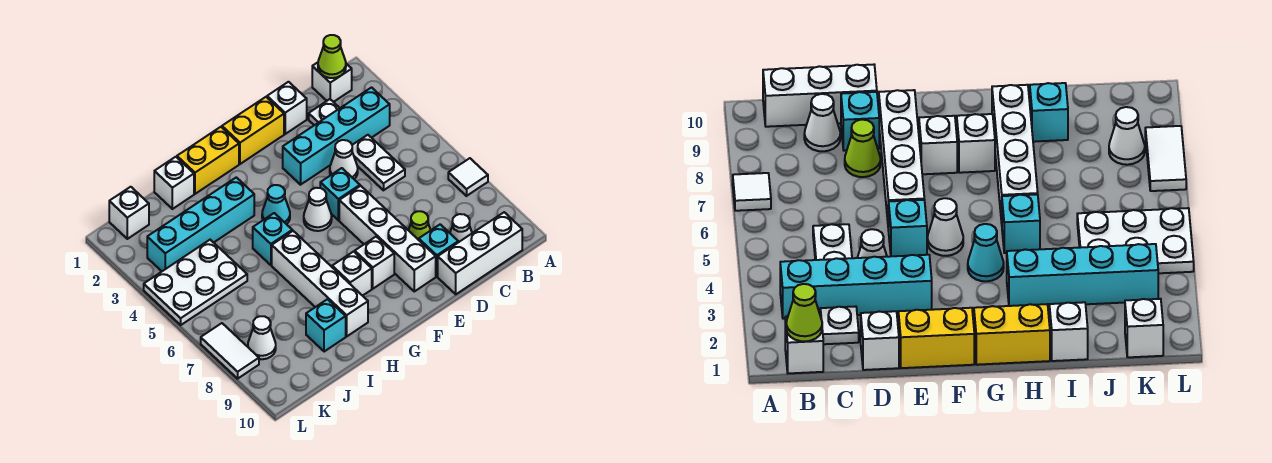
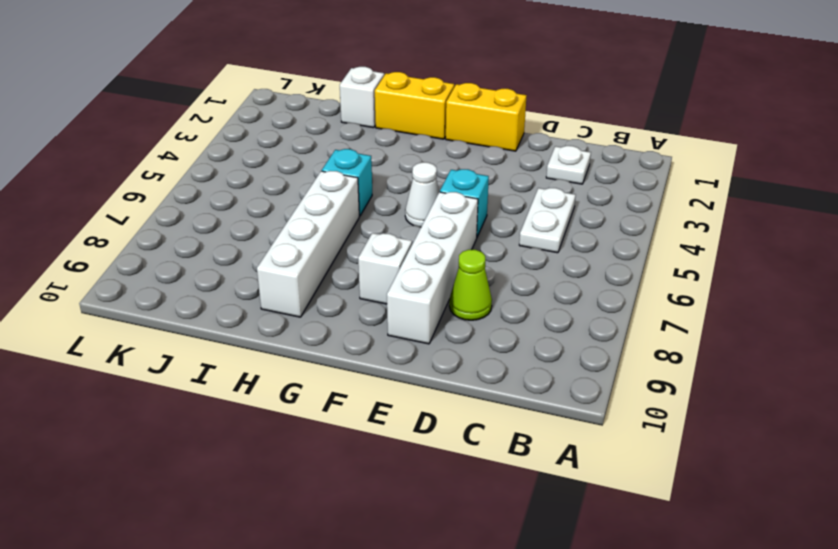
none -> white tile A7 level 1
none -> white brick B1 level 1
none -> cyan brick B3:E3 level 1

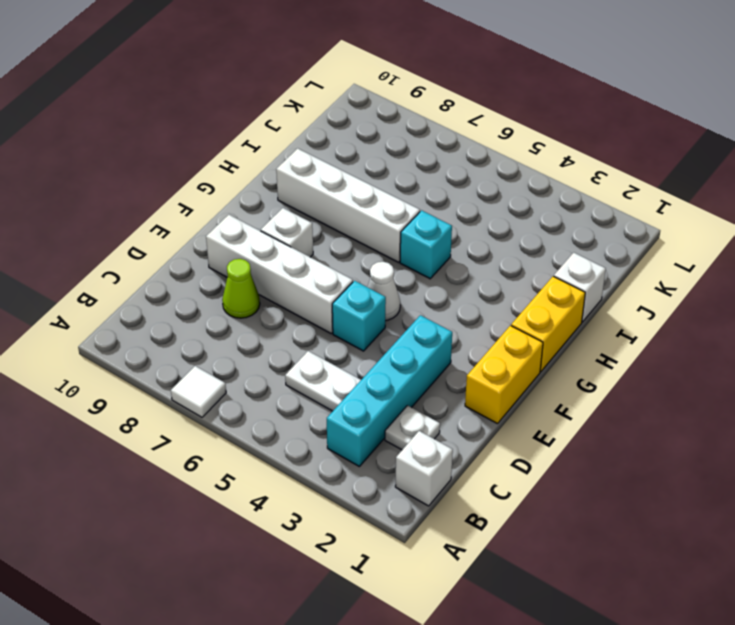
none -> white brick B10:D10 level 1
none -> white cone C9 level 1
none -> white brick D1 level 1

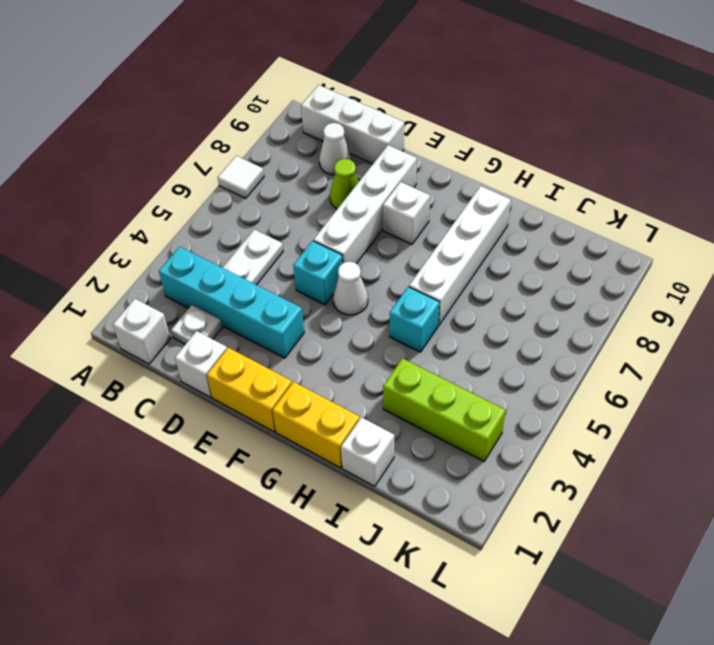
lime brick I3:K3 level 1 -> cyan brick H3:K3 level 1
none -> white cone D4 level 1
none -> cyan brick D9 level 1
none -> cyan cone G4 level 1

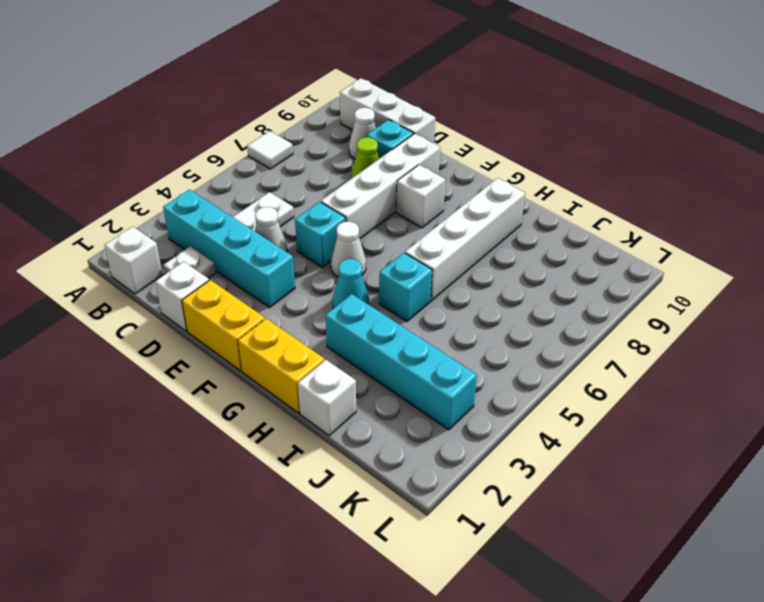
none -> white brick G8 level 1
none -> cyan brick I9 level 1
none -> white plate J4:L5 level 1

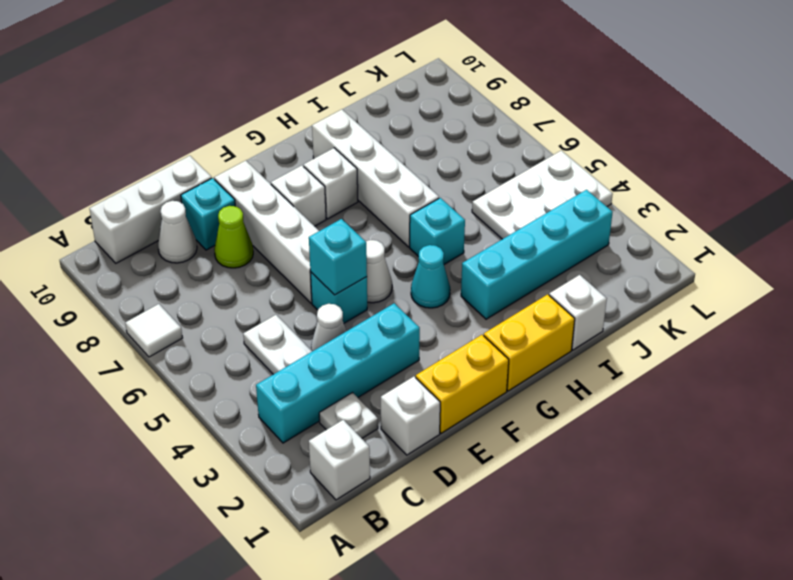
cyan brick E5 level 2 -> cyan brick I9 level 1
none -> white brick K1 level 1
none -> white cone K8 level 1
none -> white tile L7:L8 level 1

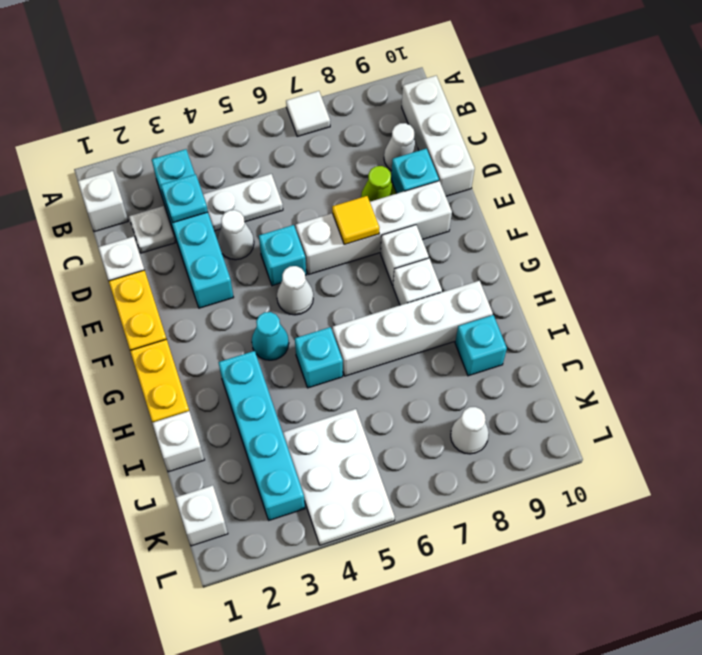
cyan plate C3 level 2 -> none
yellow tile E7 level 2 -> none
none -> white tile L7:L8 level 1
none -> lime cone B1 level 2

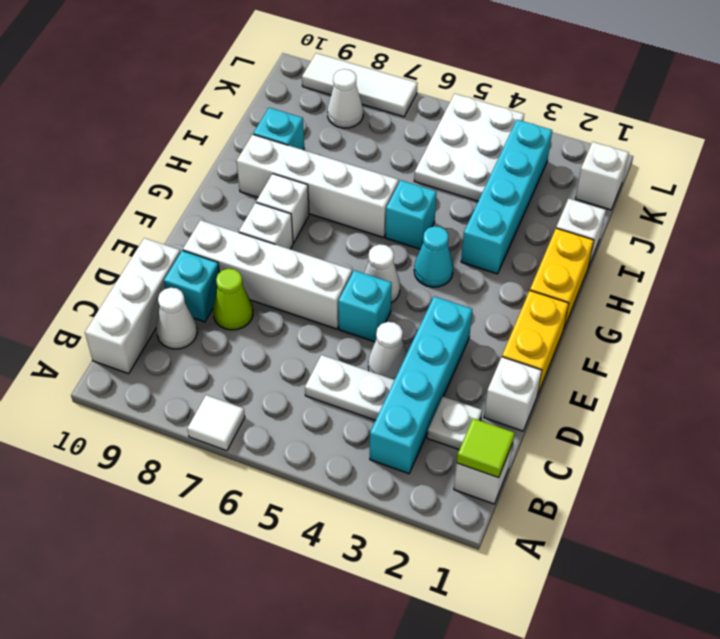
lime tile B1 level 2 -> lime cone B1 level 2
white tile L7:L9 level 1 -> white tile L7:L8 level 1

